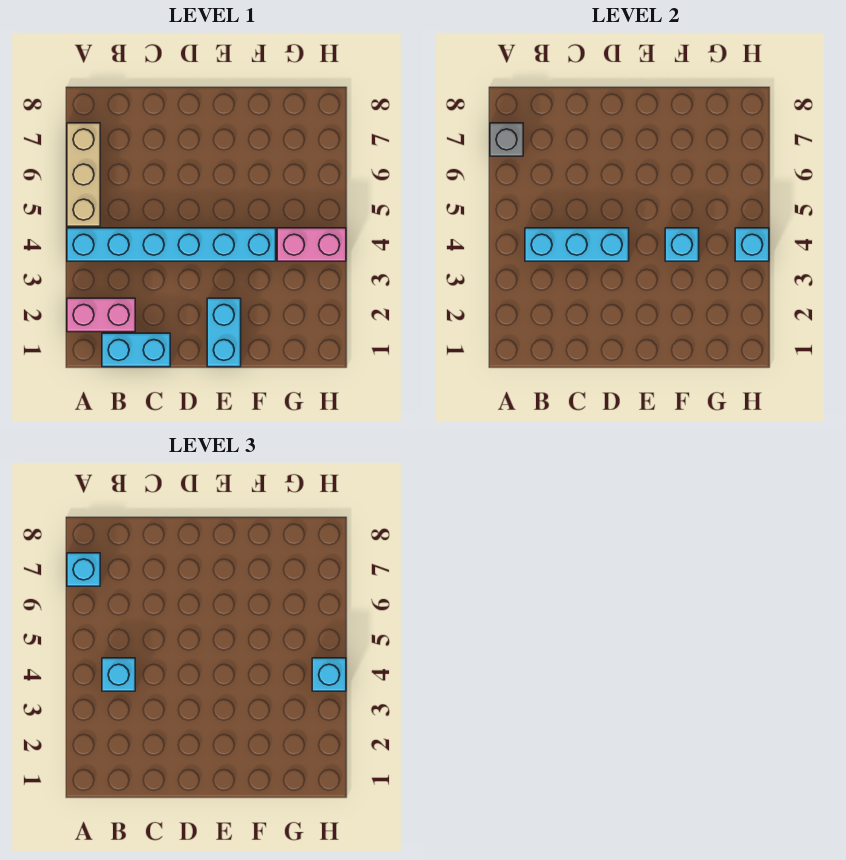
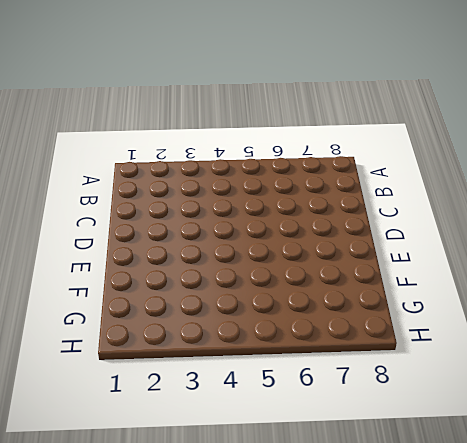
none -> pink brick A2:B2 level 1
none -> cyan brick A4:F4 level 1
none -> tan brick A5:A7 level 1

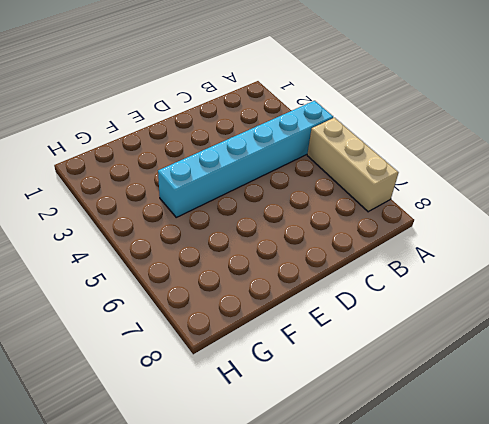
none -> pink brick A2:B2 level 1
none -> cyan brick B1:C1 level 1
none -> cyan brick E1:E2 level 1

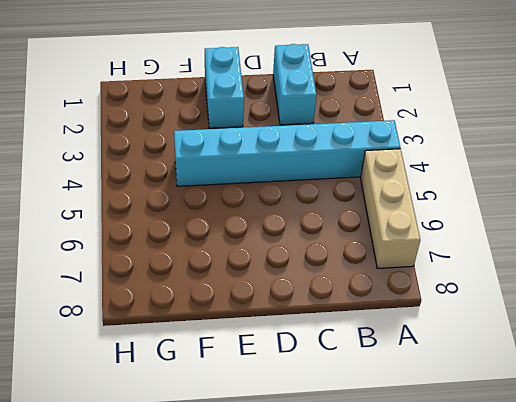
cyan brick C1:C2 level 1 -> cyan brick B1:C1 level 1
none -> pink brick A2:B2 level 1
none -> pink brick G4:H4 level 1
none -> grey brick A7 level 2

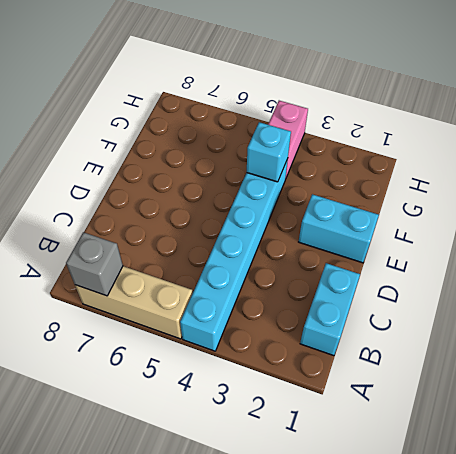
none -> pink brick A2:B2 level 1
none -> cyan brick B4:D4 level 2
none -> cyan brick H4 level 2

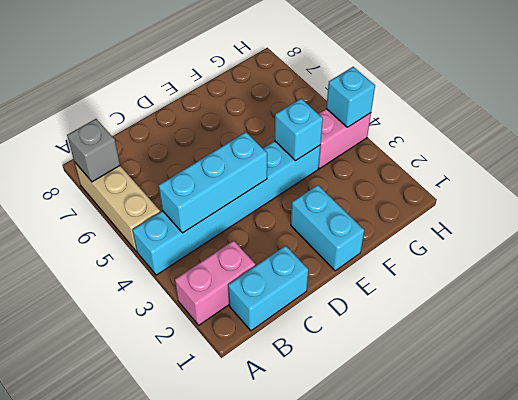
none -> cyan brick A7 level 3
none -> cyan brick B4 level 3
none -> cyan brick H4 level 3

